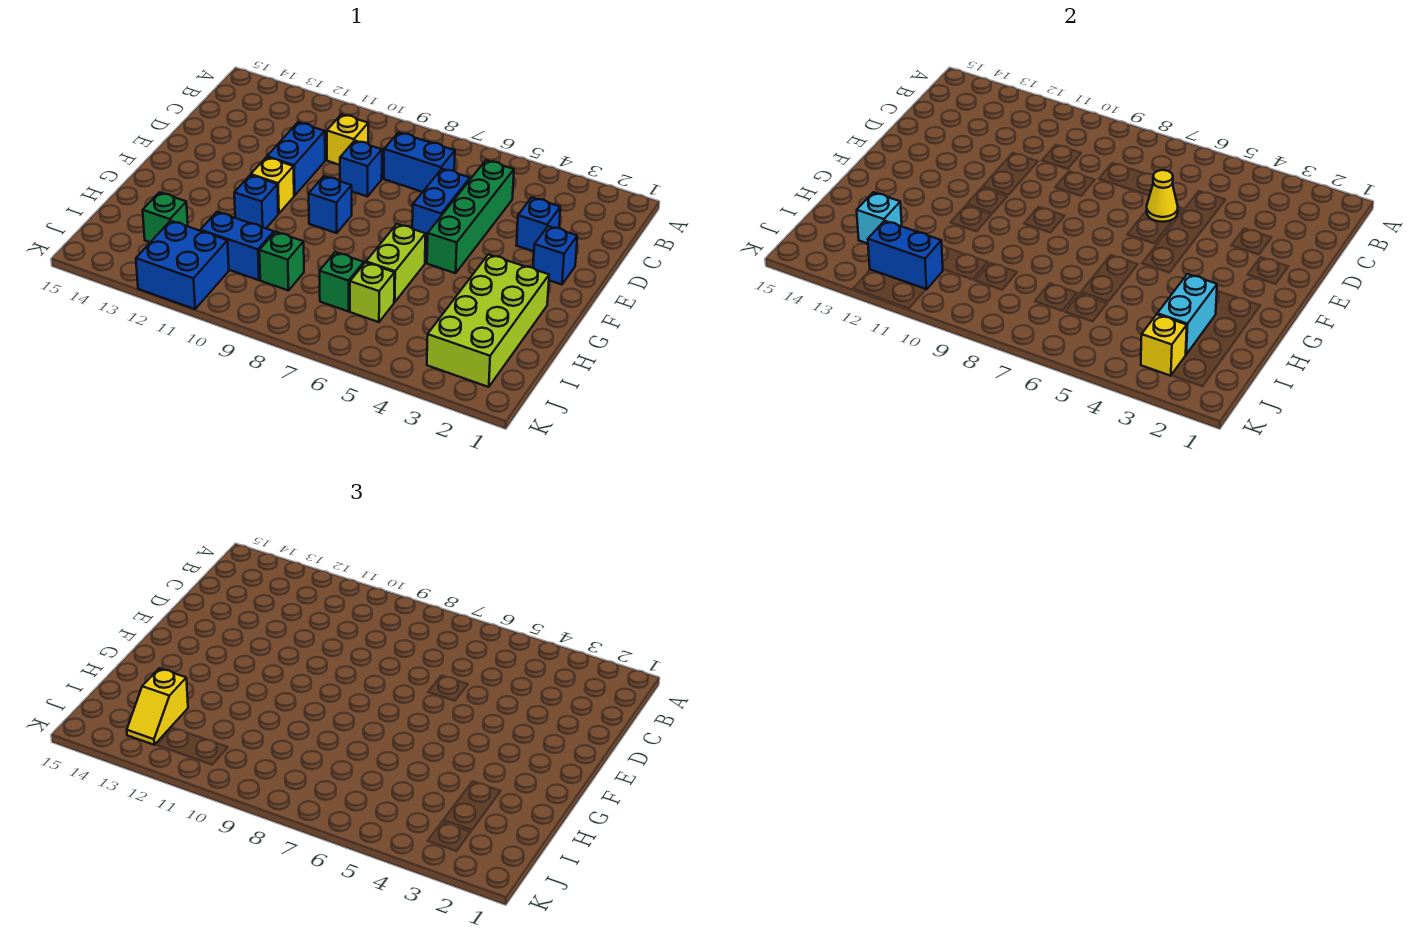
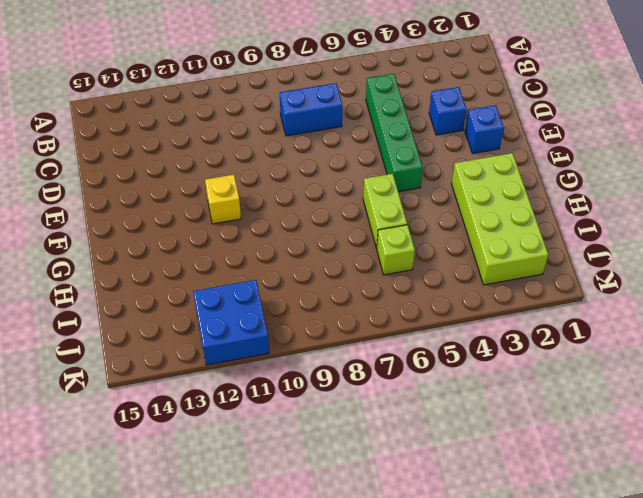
none -> yellow brick C10 level 1
none -> blue brick D6:E6 level 1
none -> blue brick D9 level 1

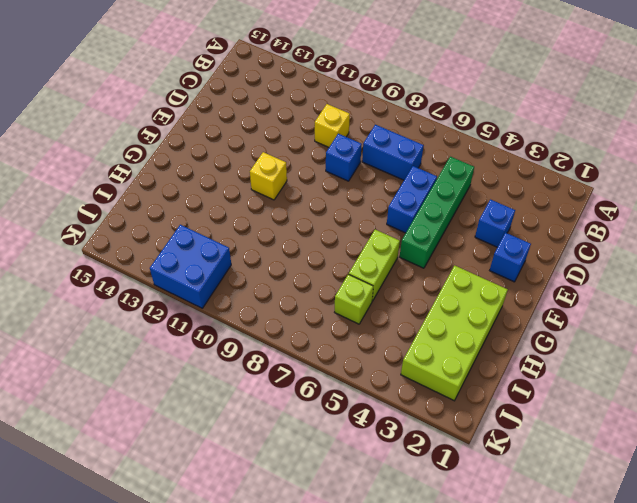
none -> blue brick D11:E11 level 1
none -> blue brick F9 level 1
none -> blue brick G11 level 1

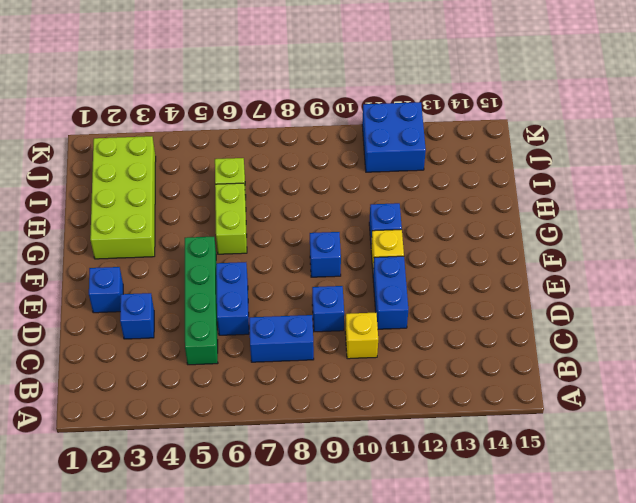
none -> green brick I7 level 1
none -> green brick I9 level 1
none -> blue brick I10:I11 level 1

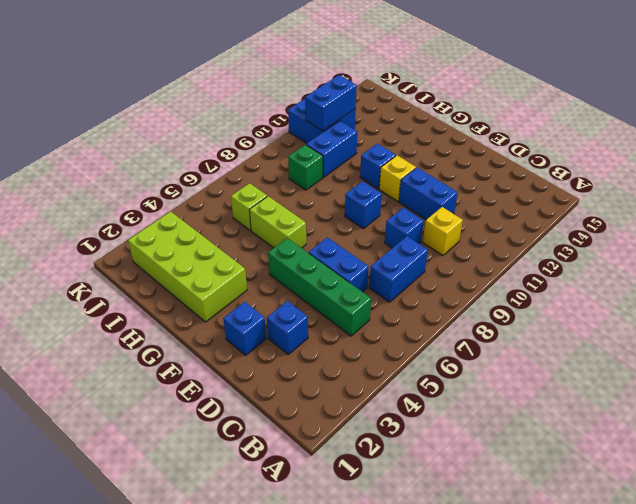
none -> green brick I7 level 1
none -> green brick I13 level 1
none -> yellow cone D6 level 2

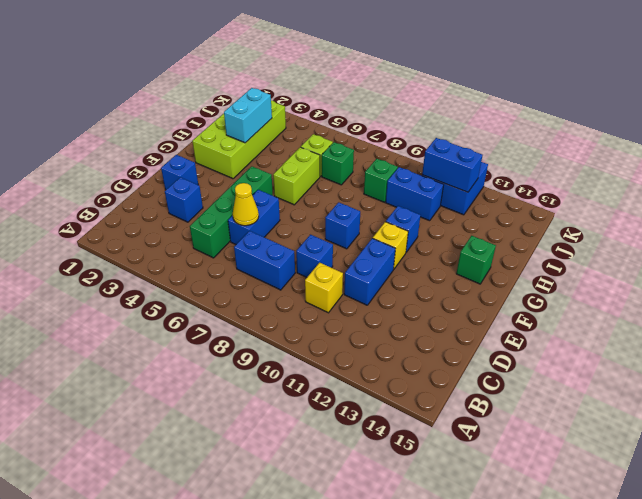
green brick G14 level 1 -> green brick I13 level 1
none -> cyan brick I13 level 2
none -> yellow brick J3 level 2
none -> yellow slope I13:J13 level 3 top I

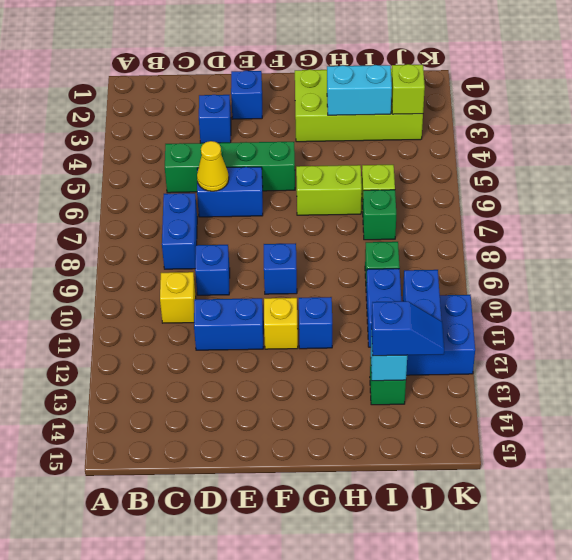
blue slope I13:J13 level 3 top I -> yellow slope I13:J13 level 3 top I
lime brick J3 level 2 -> yellow brick J3 level 2

